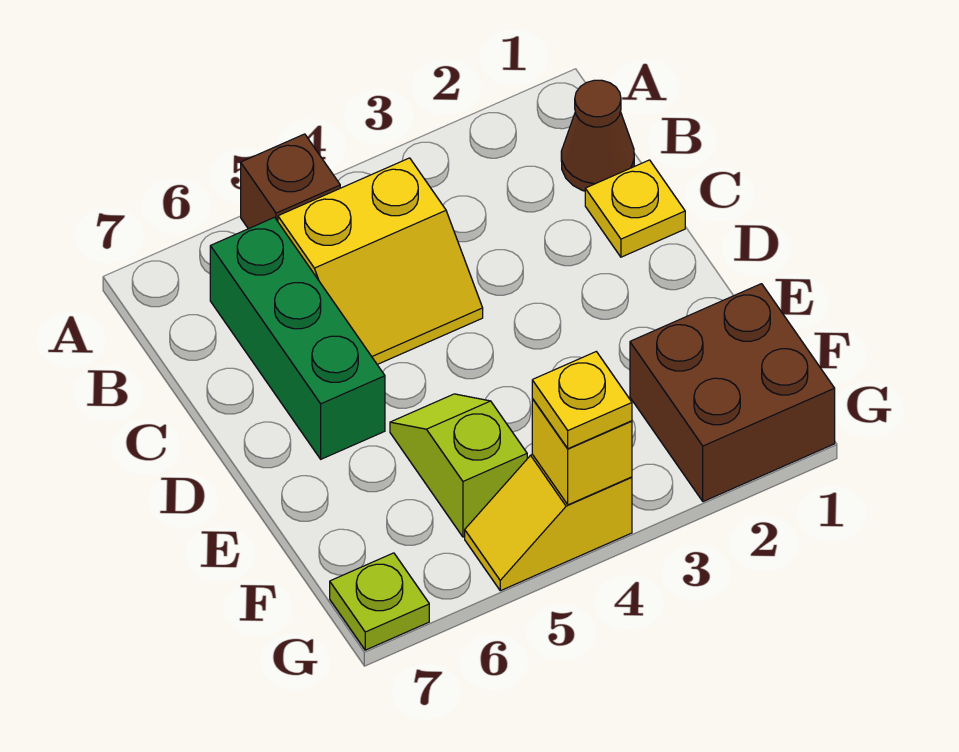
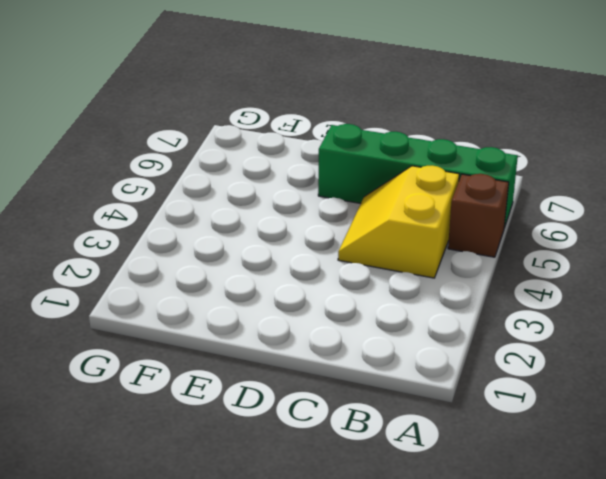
green brick A6:D6 level 1 -> green brick B6:D6 level 1
none -> brown cone B1 level 1
none -> yellow plate C1 level 1

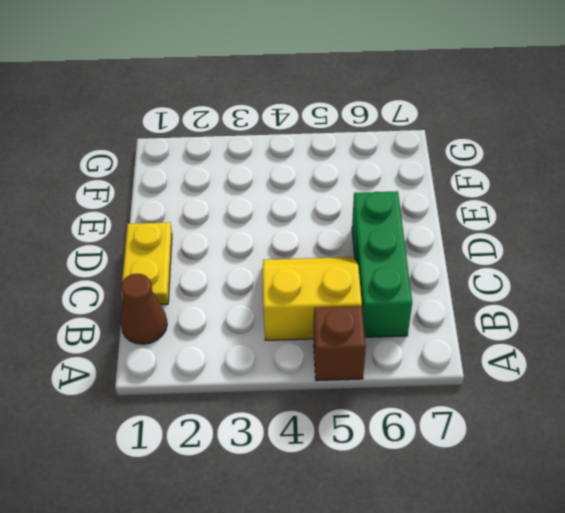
yellow plate C1:D1 level 1 -> yellow plate C1 level 1
none -> lime slope E5:F5 level 1 top F
none -> brown brick F1:G2 level 1

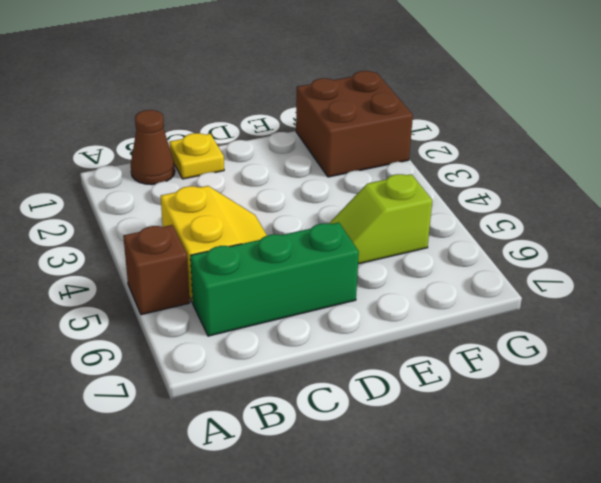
none -> yellow slope G4:G5 level 1 top 4
none -> lime plate G7 level 1

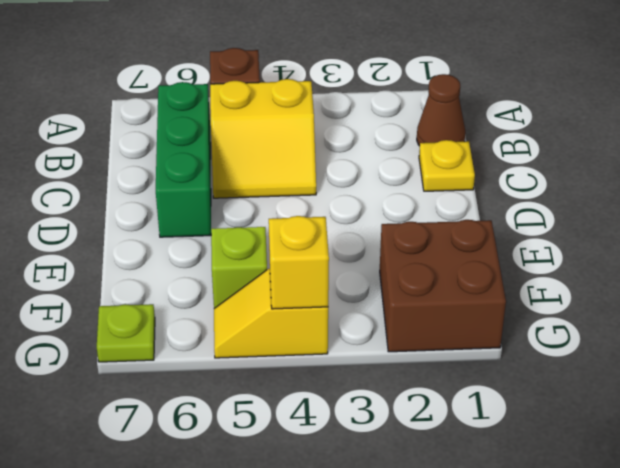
none -> yellow plate G4 level 3

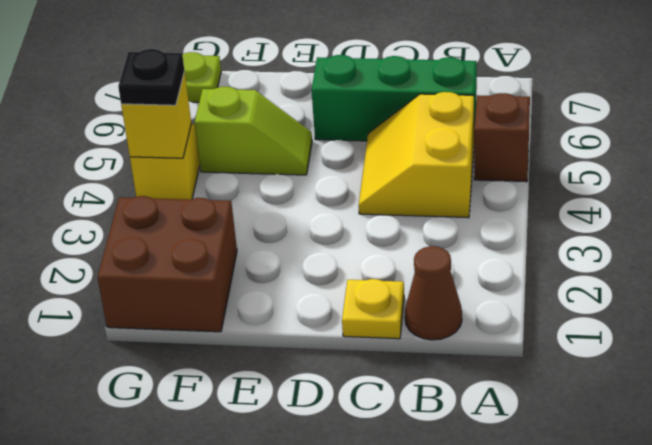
black plate G4 level 3 -> yellow plate G4 level 3

